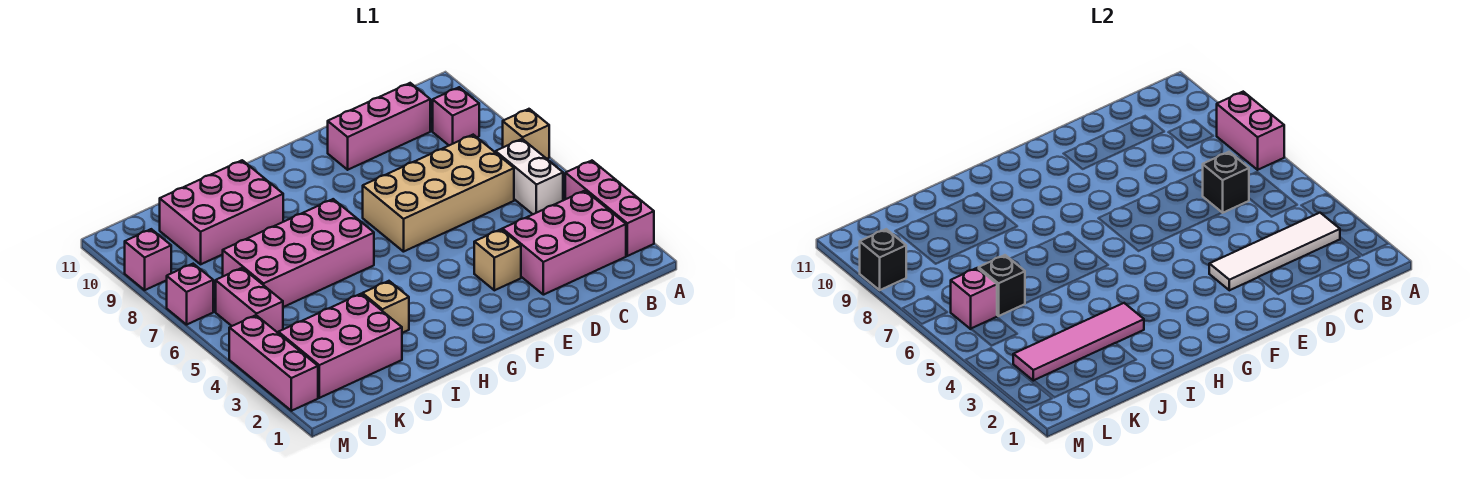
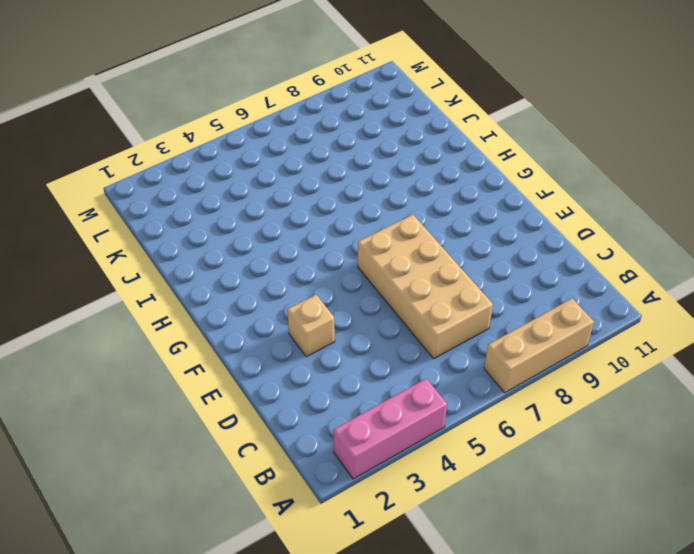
tan brick A7:A9 level 1 -> tan brick A7 level 1
none -> pink brick B2:D3 level 1
none -> white brick B5:B6 level 1
none -> pink brick B9 level 1

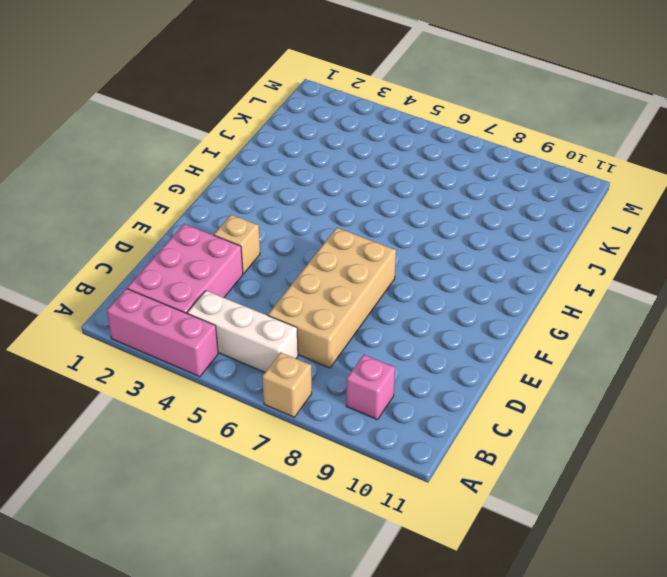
white brick B4:B6 level 1 -> white brick B5:B6 level 1
none -> pink brick C10:E10 level 1
none -> pink brick H6:K7 level 1
none -> tan brick I3 level 1

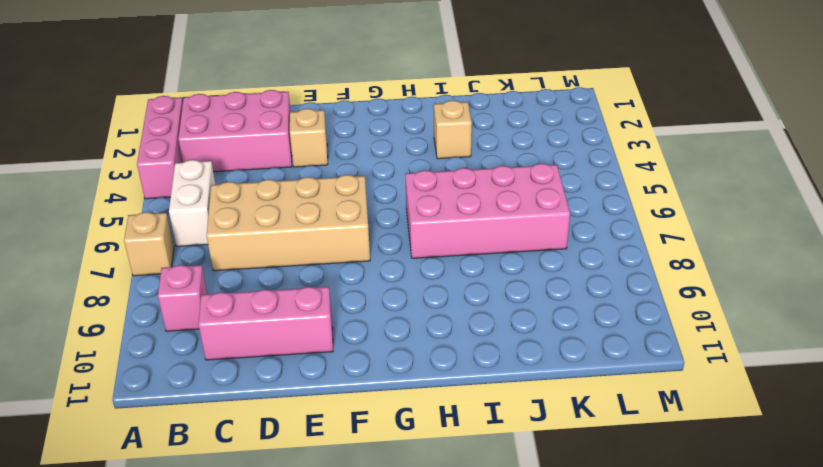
none -> pink brick I9:K10 level 1
none -> pink brick J2:L3 level 1
none -> pink brick L5:L6 level 1

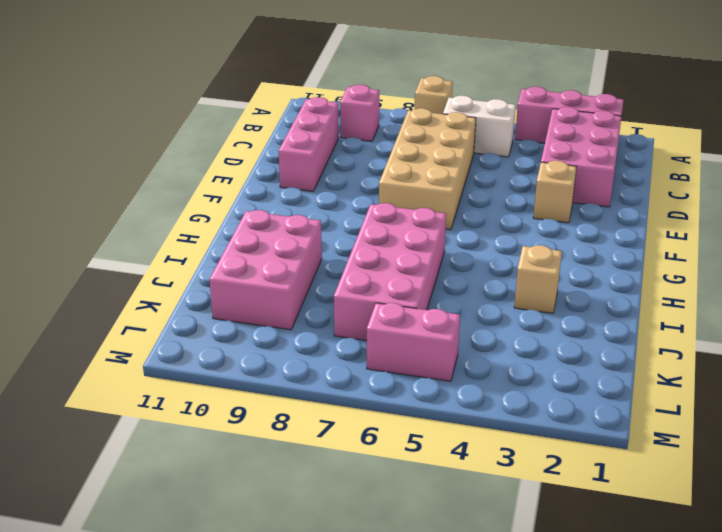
none -> pink brick J2:L3 level 1
none -> pink brick M2:M4 level 1
none -> pink brick M7 level 1

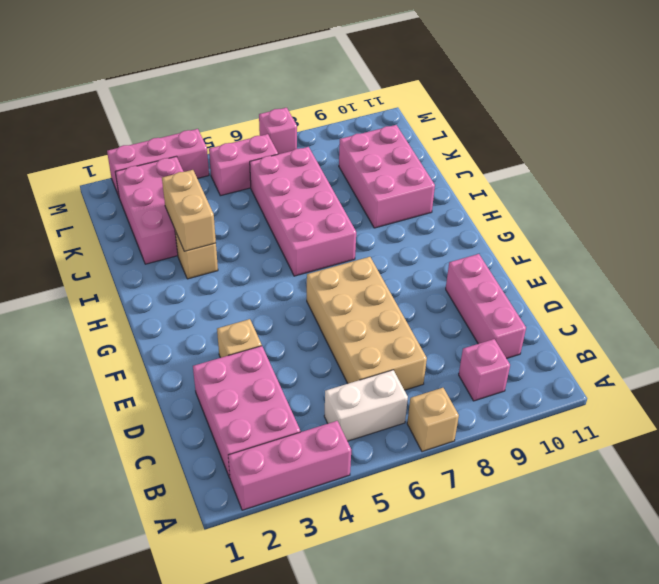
tan brick I3:J3 level 2 -> pink tile I3:L3 level 2
none -> pink brick M9 level 1
none -> pink brick A7:A8 level 2
none -> white tile B3:E3 level 2

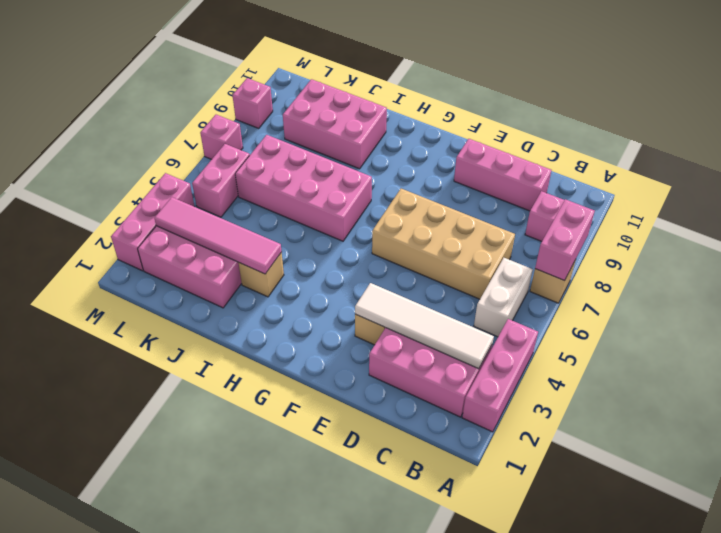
none -> black brick C6 level 2
none -> black brick K6 level 2
none -> pink brick L6 level 2

